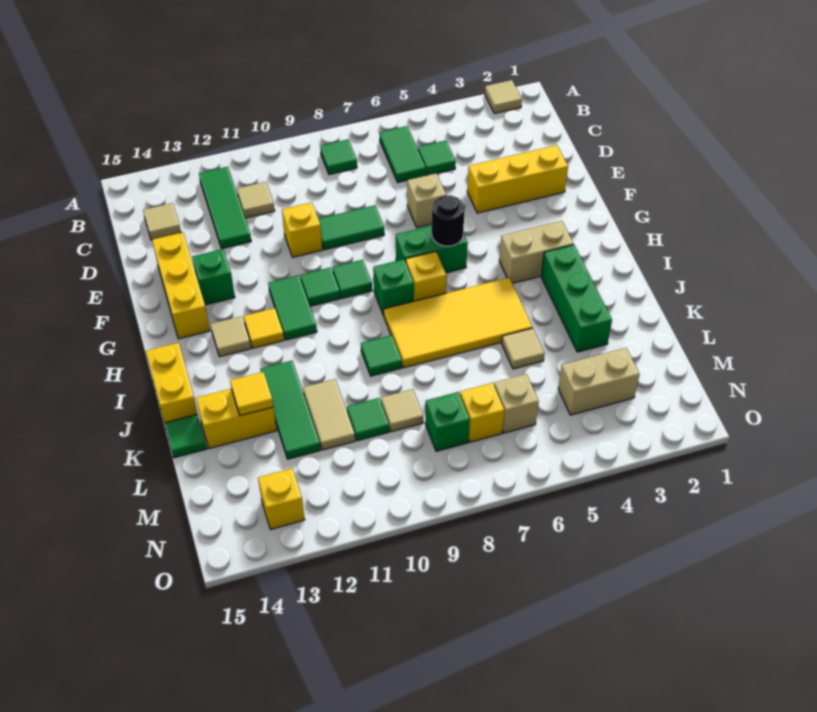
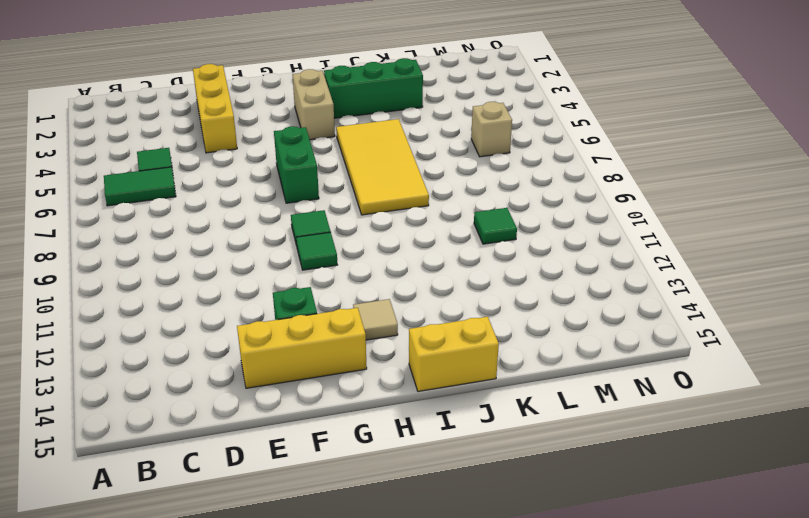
none -> tan tile A2 level 1
none -> green tile B8 level 1
none -> green tile B12:D12 level 1
none -> tan tile C11 level 1

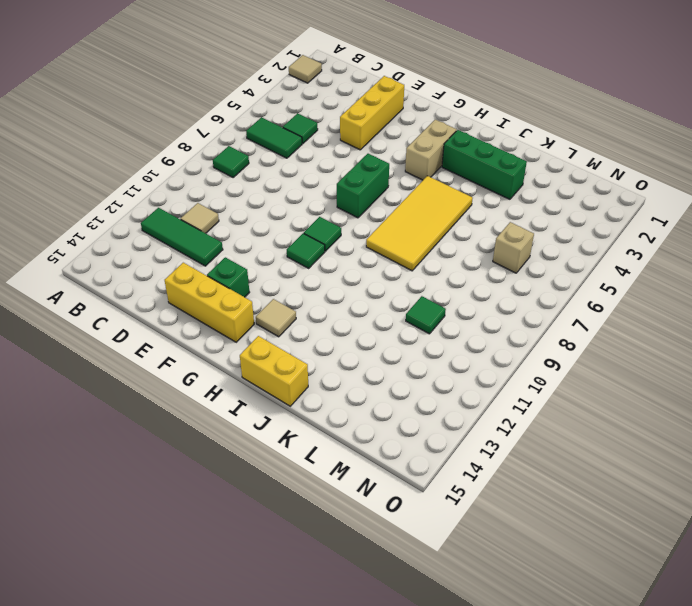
none -> tan tile C14 level 1
none -> tan brick E6 level 1
none -> green tile E8:E9 level 1
none -> yellow brick E10 level 1

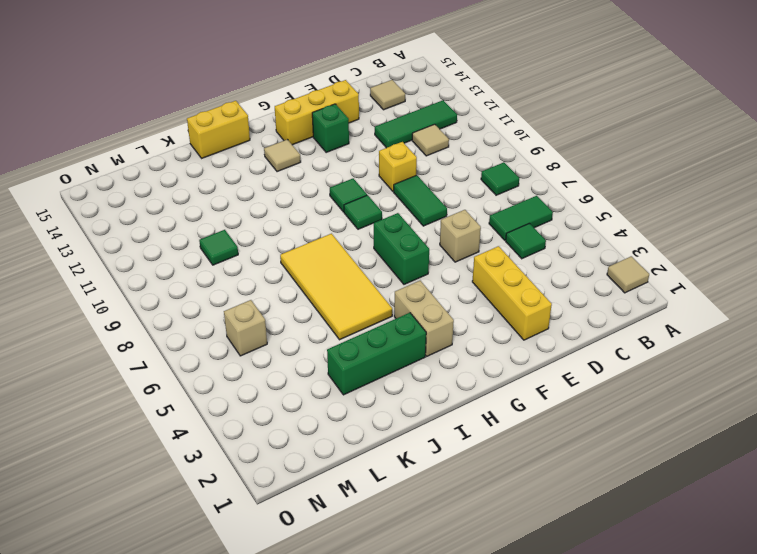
none -> green tile G11:H11 level 1
none -> yellow brick H7 level 1
none -> green brick H8 level 1
none -> yellow tile H12 level 1

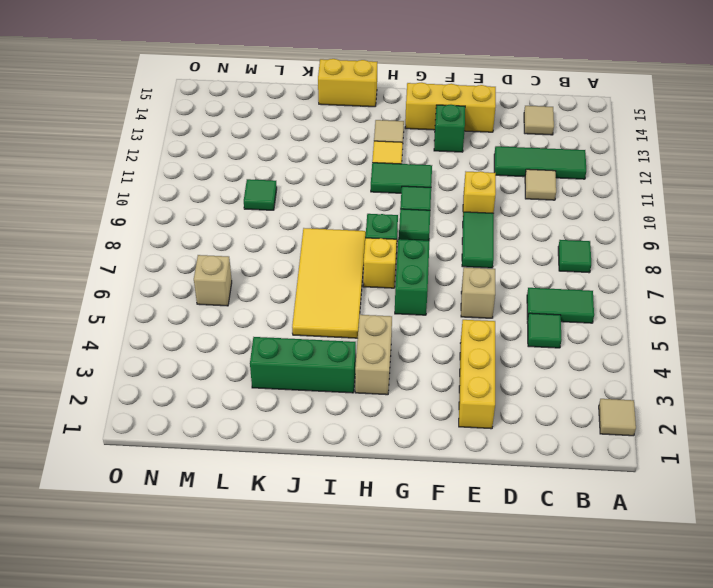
none -> green tile J9 level 1
none -> green tile J12:L12 level 1
none -> tan tile K5 level 1
none -> tan tile K11:L11 level 1

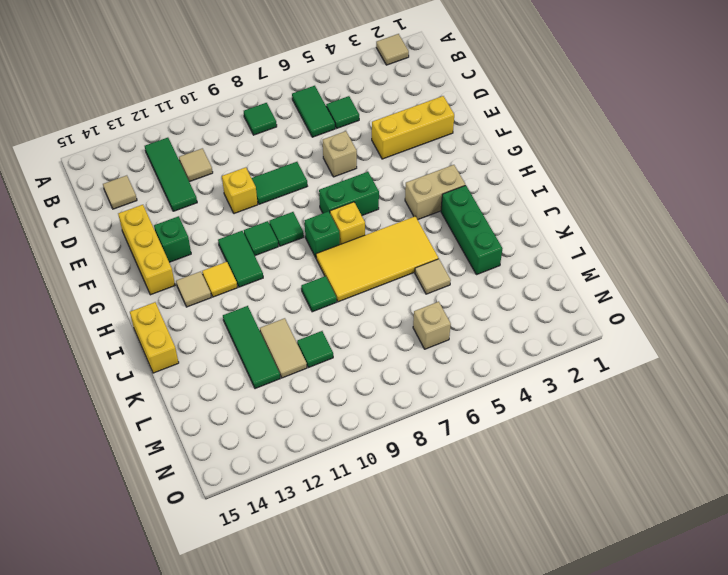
none -> yellow brick K13:K14 level 1
none -> green tile K15 level 1
none -> tan tile L9 level 1
none -> tan brick M3:M4 level 1

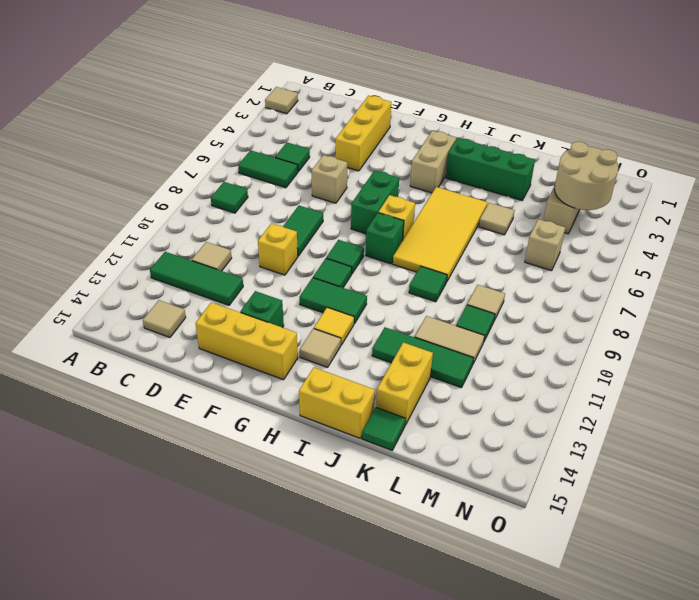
tan round brick M3:N4 level 2 -> none
none -> yellow brick M7 level 1
none -> green brick M8 level 1
none -> yellow brick N13 level 1
none -> black round brick G6 level 2

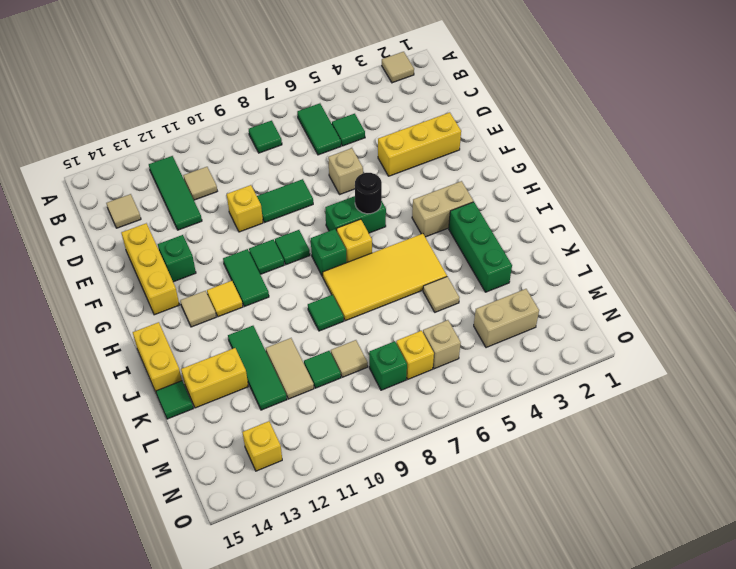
none -> yellow tile K13 level 2

